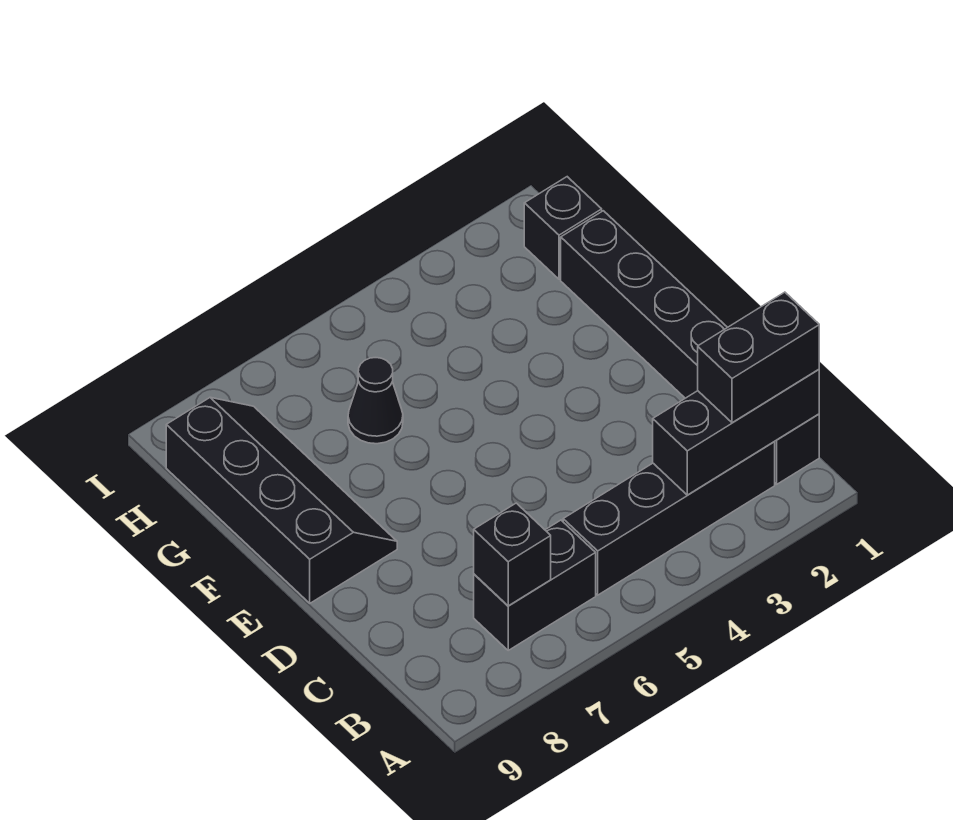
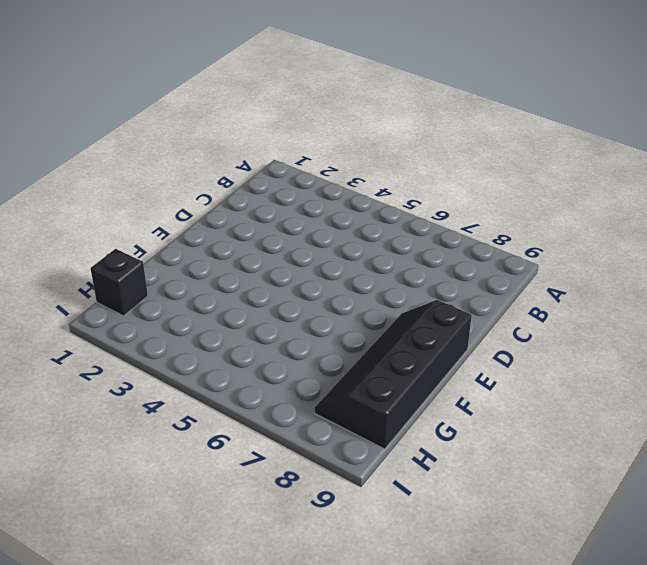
none -> black brick B1:G1 level 1
none -> black brick B2:B5 level 1

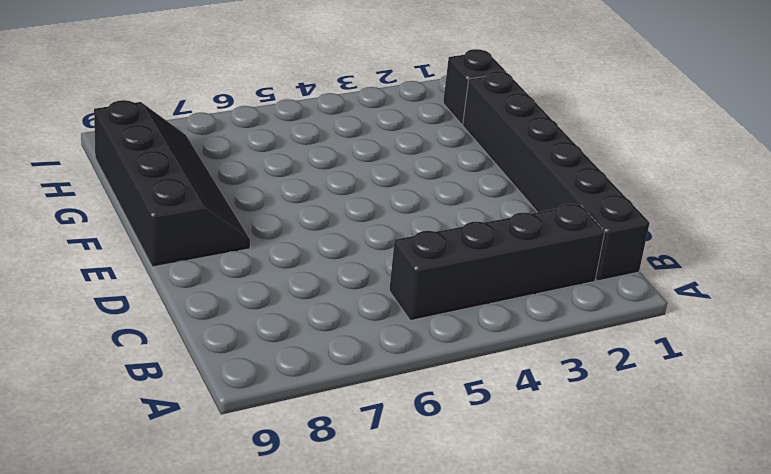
none -> black brick B6:B7 level 1
none -> black cone G6 level 1

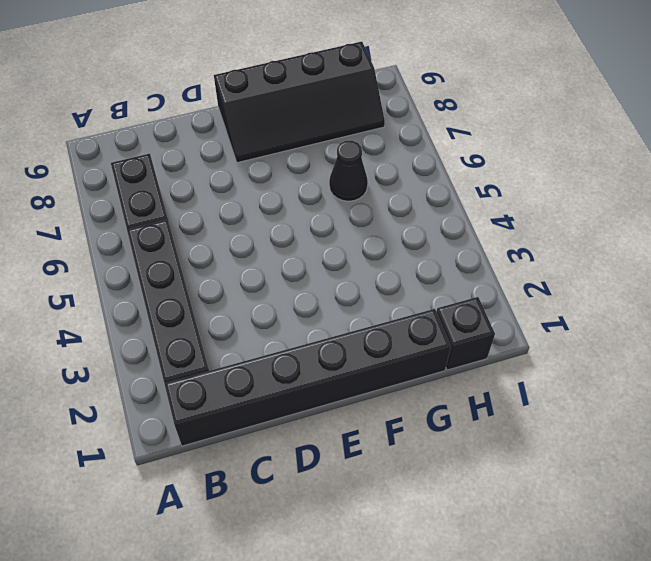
none -> black brick B1:B3 level 2
none -> black brick B7 level 2

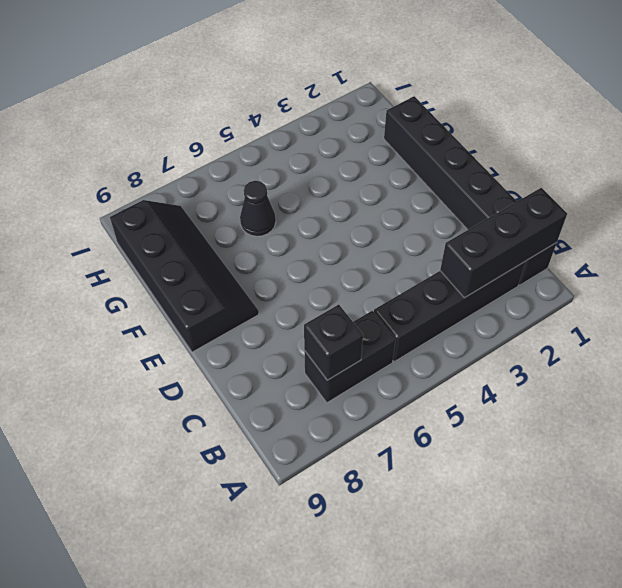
none -> black brick H1 level 1
none -> black brick B1:B2 level 3

